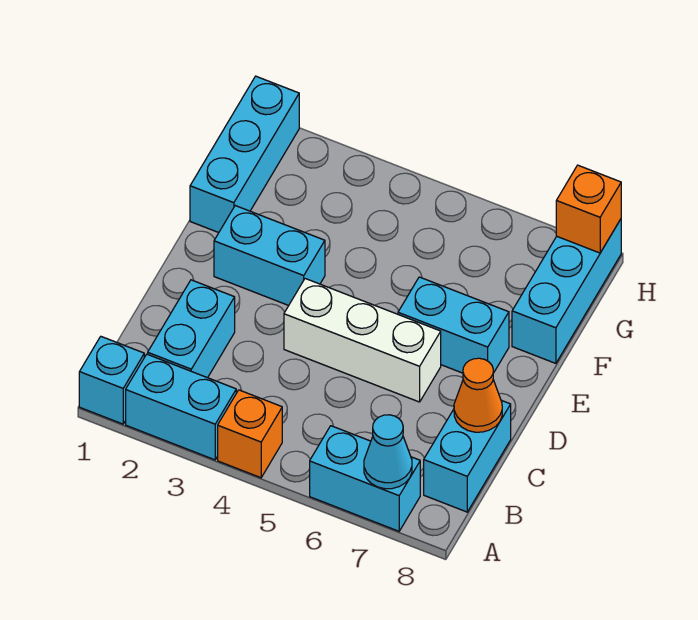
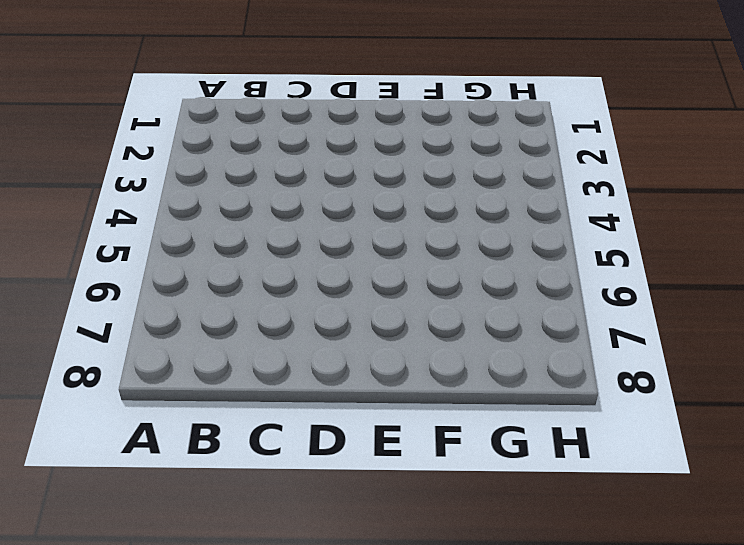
none -> cyan brick A1 level 1
none -> cyan brick A2:A3 level 1
none -> orange brick A4 level 1

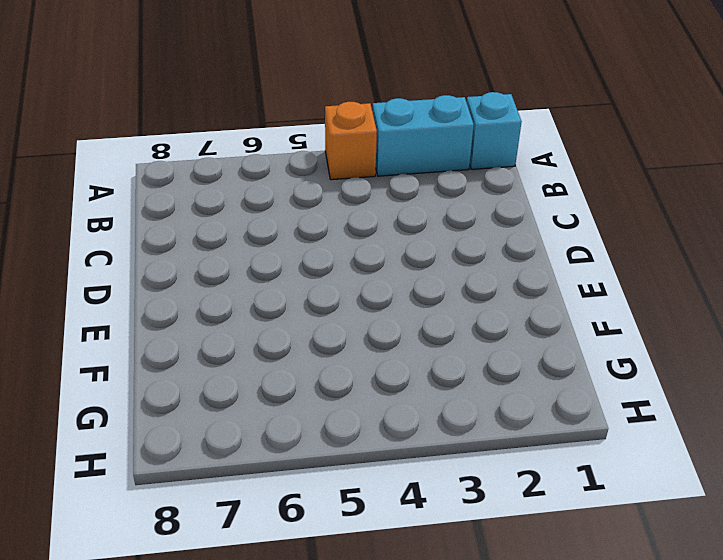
none -> cyan brick A6:A7 level 1
none -> cyan brick B2:C2 level 1
none -> cyan brick B8:C8 level 1

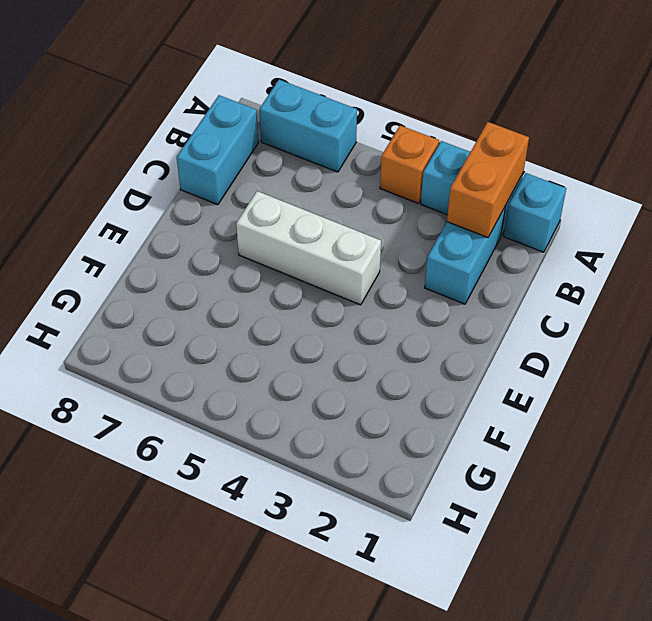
orange brick A2:B2 level 2 -> none
none -> cyan brick E2:E3 level 1
none -> cyan brick E6:E7 level 1
none -> cyan brick F1:H1 level 1

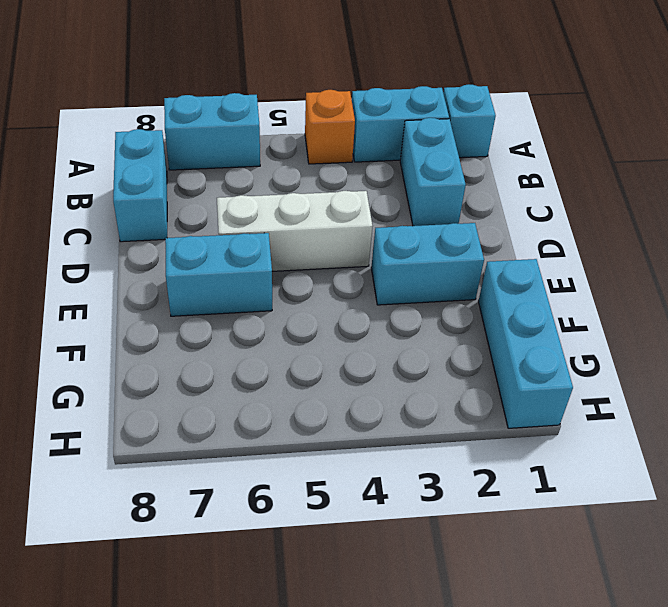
none -> cyan brick F8:H8 level 1
none -> cyan cone A7 level 2
none -> orange cone C8 level 2

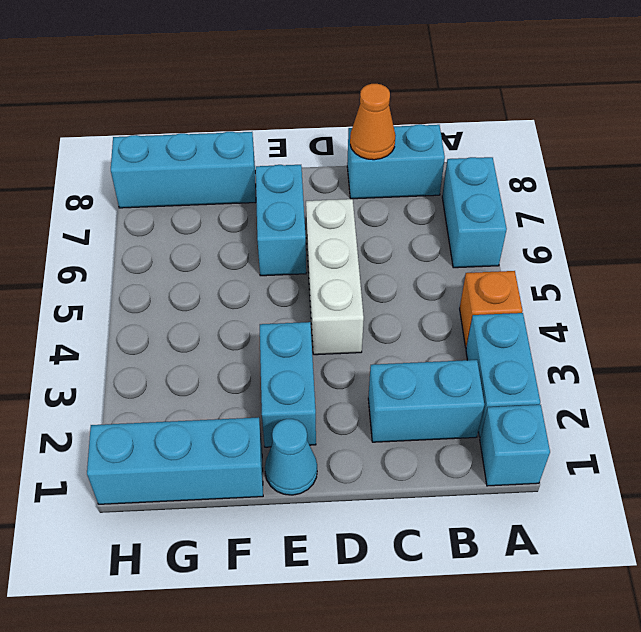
cyan cone E1 level 1 -> cyan cone A7 level 2
none -> orange brick H8 level 2

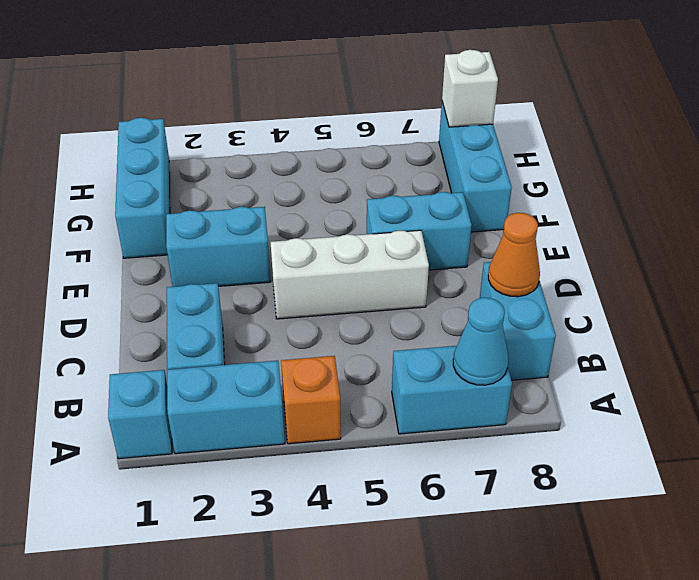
white brick H8 level 2 -> orange brick H8 level 2

